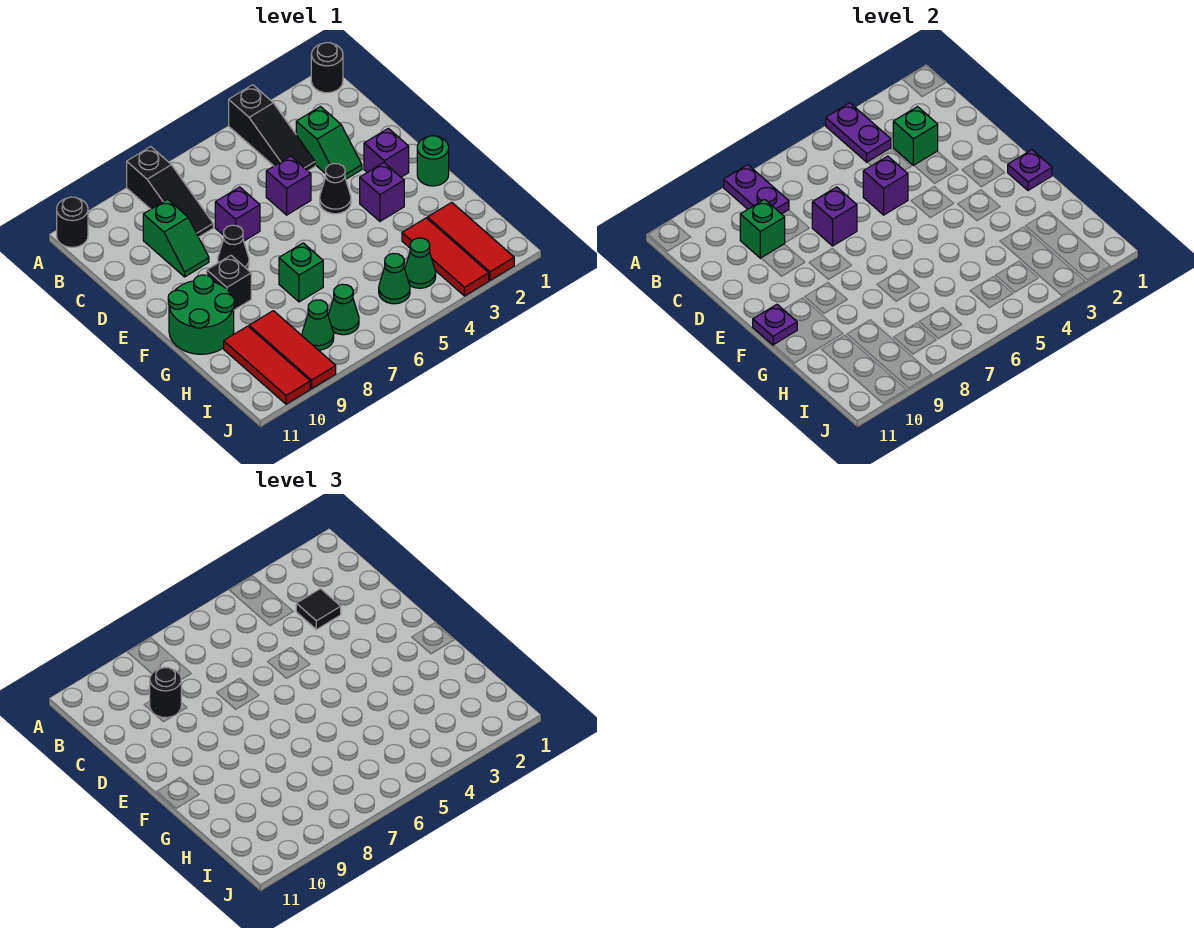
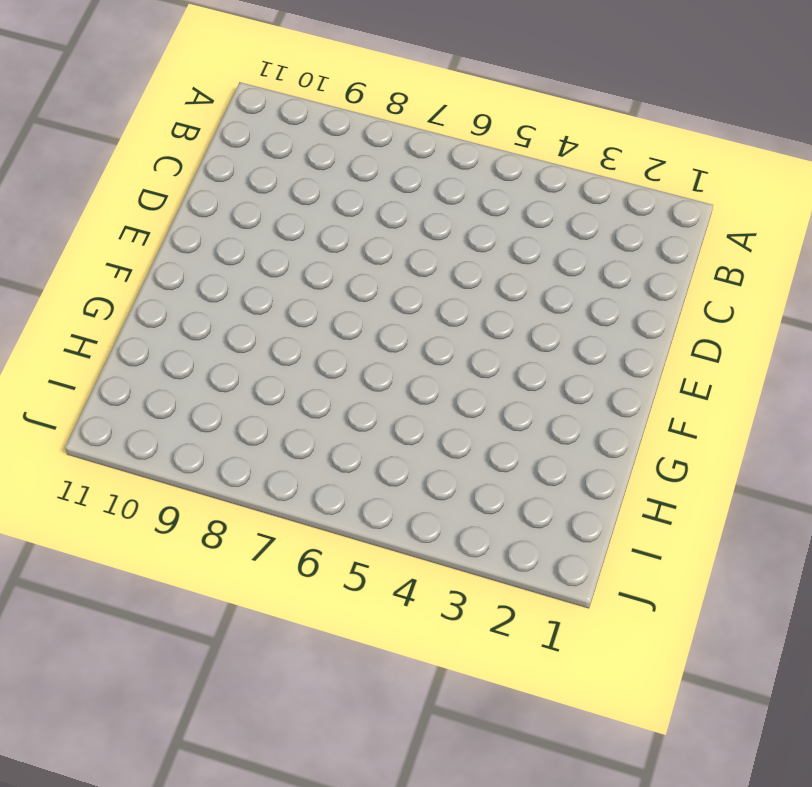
none -> black round brick A1 level 1
none -> black slope A4:C4 level 1 top A
none -> black slope A8:C8 level 1 top A
none -> black round brick A11 level 1

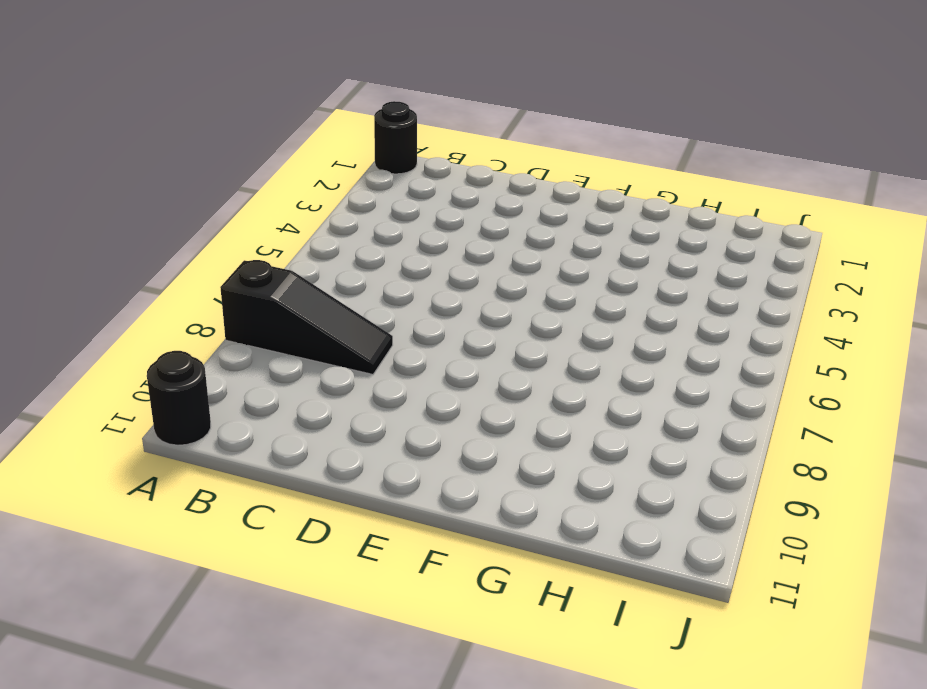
none -> black slope A4:C4 level 1 top A
none -> green slope C3:D3 level 1 top C
none -> green slope C9:D9 level 1 top C
none -> purple brick D5 level 1

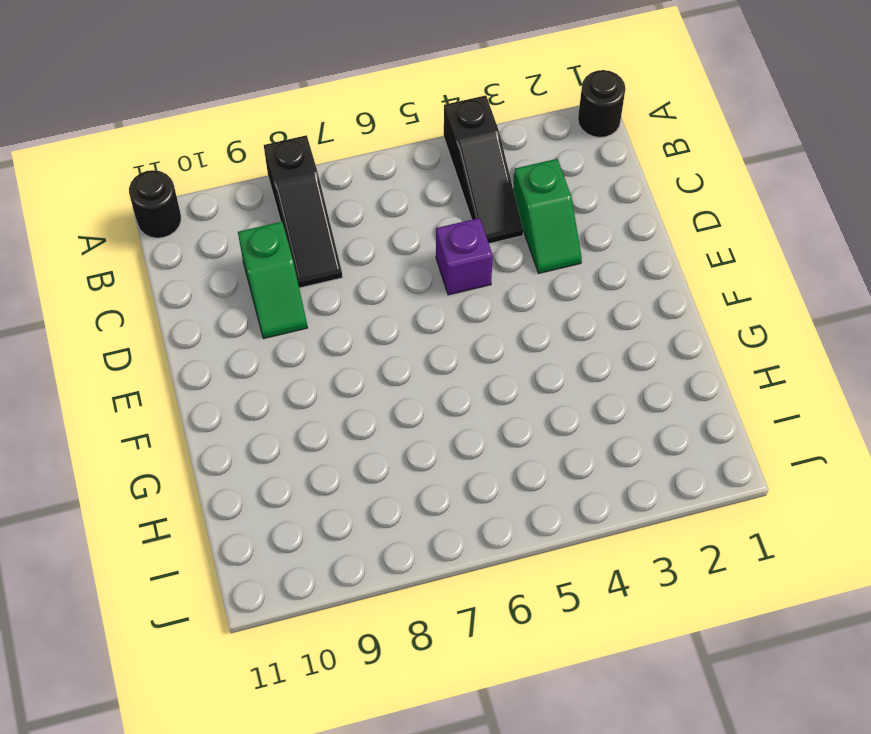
none -> purple brick D7 level 1
none -> purple brick E2 level 1
none -> black cone E4 level 1
none -> black cone E8 level 1

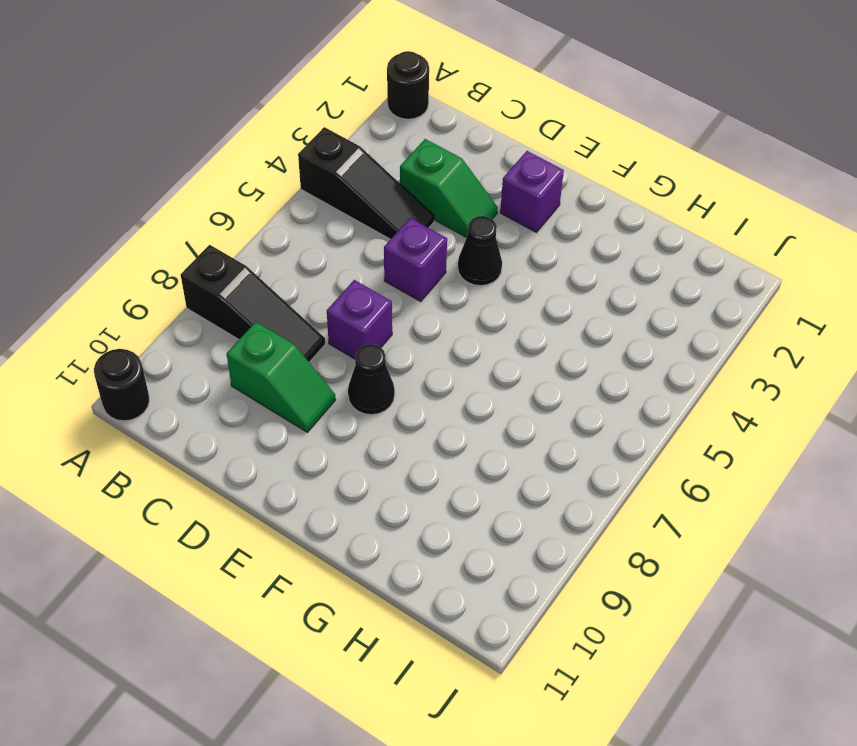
none -> green round brick F1 level 1
none -> purple brick F3 level 1
none -> black brick F9 level 1
none -> green round brick F10:G11 level 1

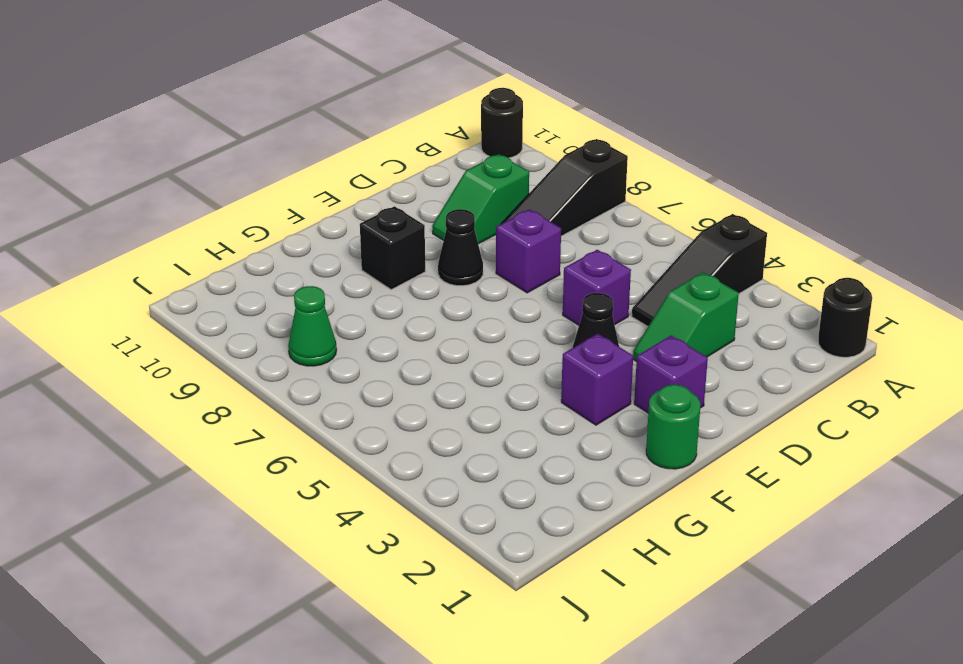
none -> green round brick F10:G11 level 1
none -> green brick G7 level 1
none -> red tile H2:J2 level 1
none -> red tile H3:J3 level 1

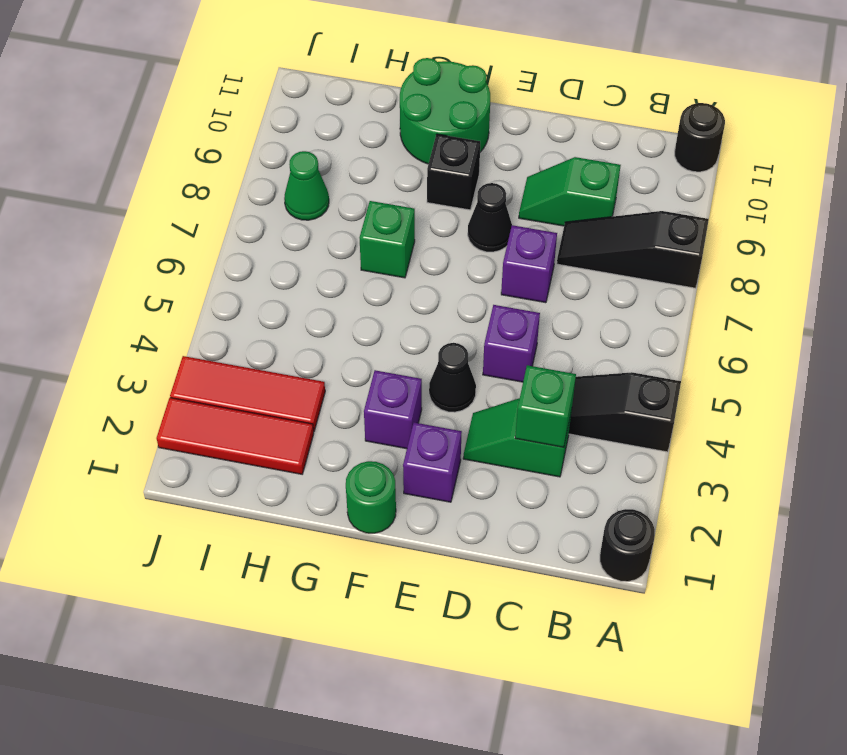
none -> red tile H9:J9 level 1
none -> red tile H10:J10 level 1
none -> green cone I4 level 1
none -> green cone I5 level 1

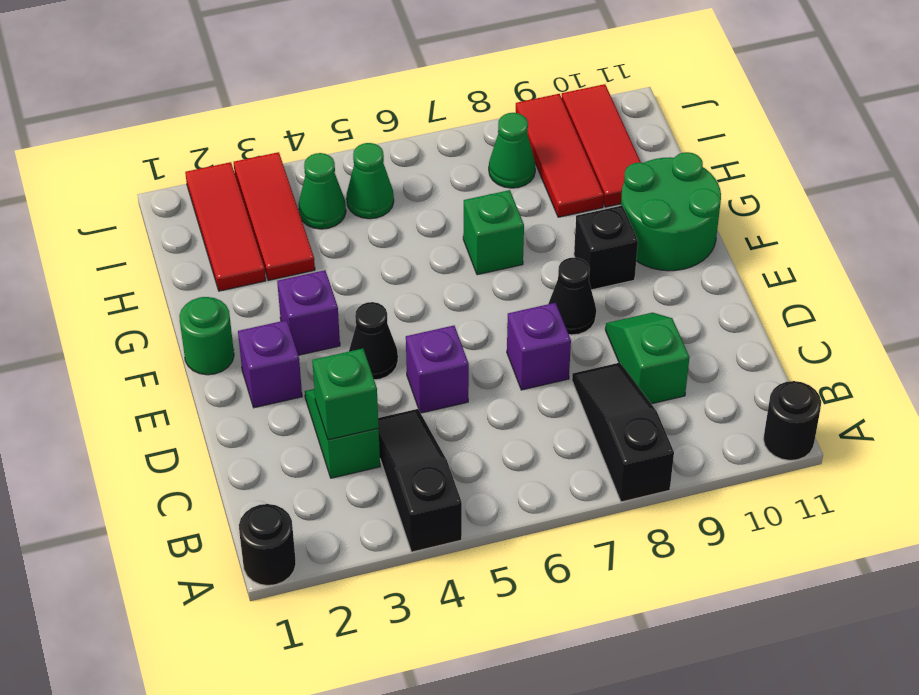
none -> green cone I7 level 1
none -> purple plate A4:B4 level 2
none -> purple plate A8:B8 level 2
none -> green brick C9 level 2

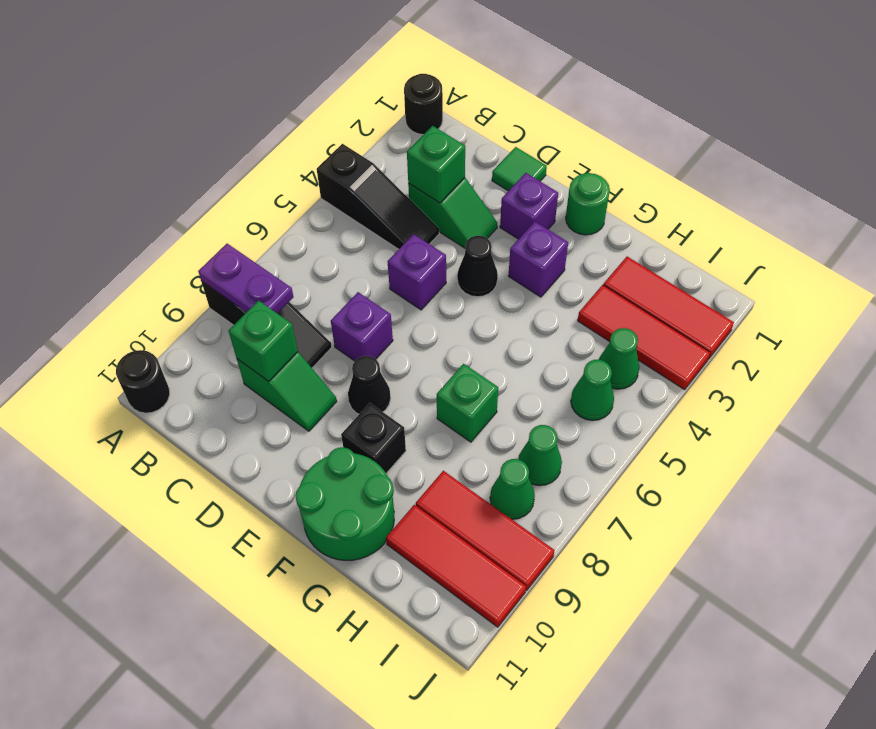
green tile D1 level 1 -> none
none -> purple plate A4:B4 level 2
none -> purple brick D5 level 2
none -> purple brick D7 level 2
none -> purple plate F1 level 2

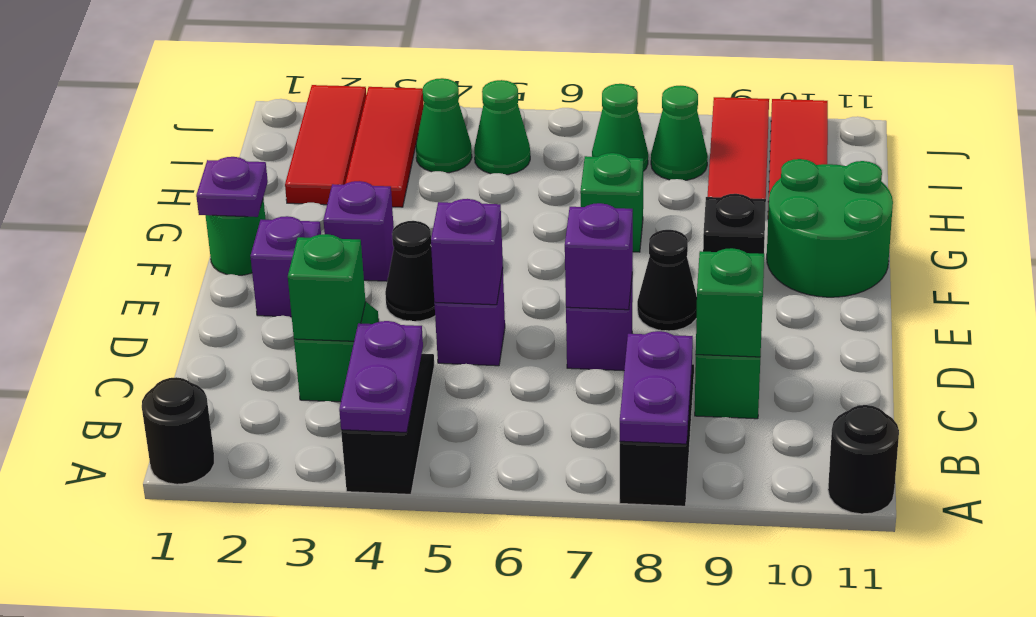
none -> purple plate F11 level 2
none -> black tile C3 level 3
none -> black round brick C9 level 3

